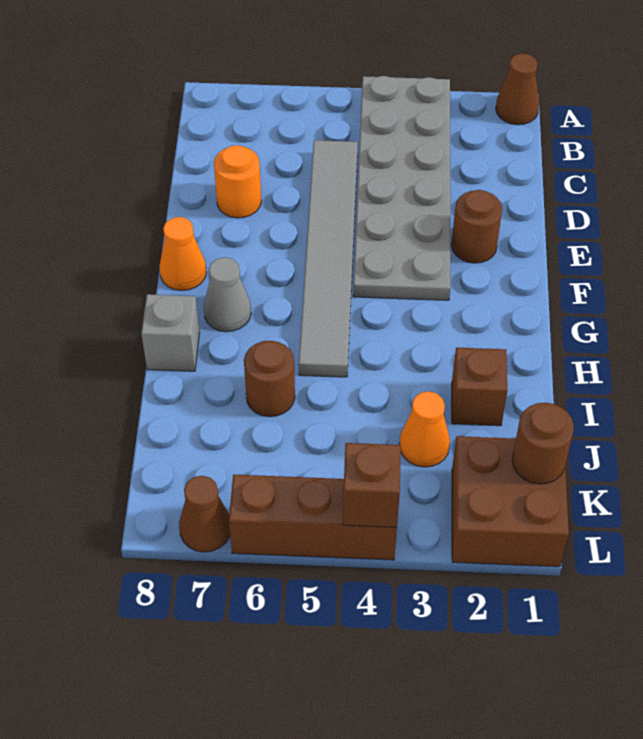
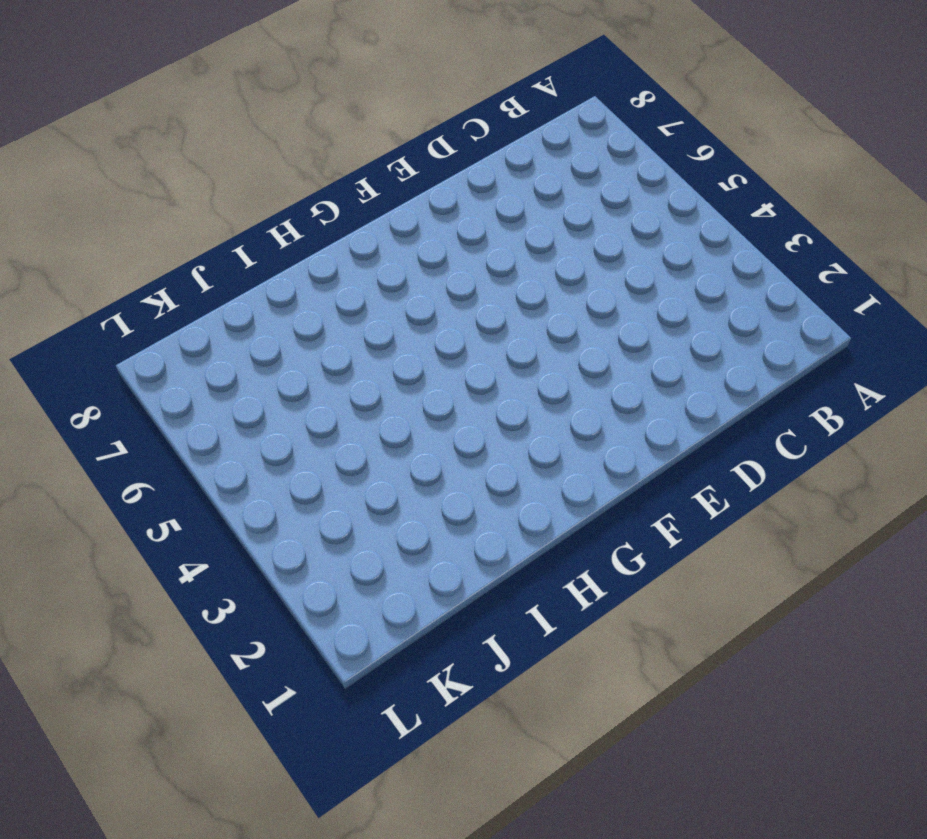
none -> brown cone A1 level 1
none -> grey plate A3:F4 level 1
none -> grey tile C5:H5 level 1

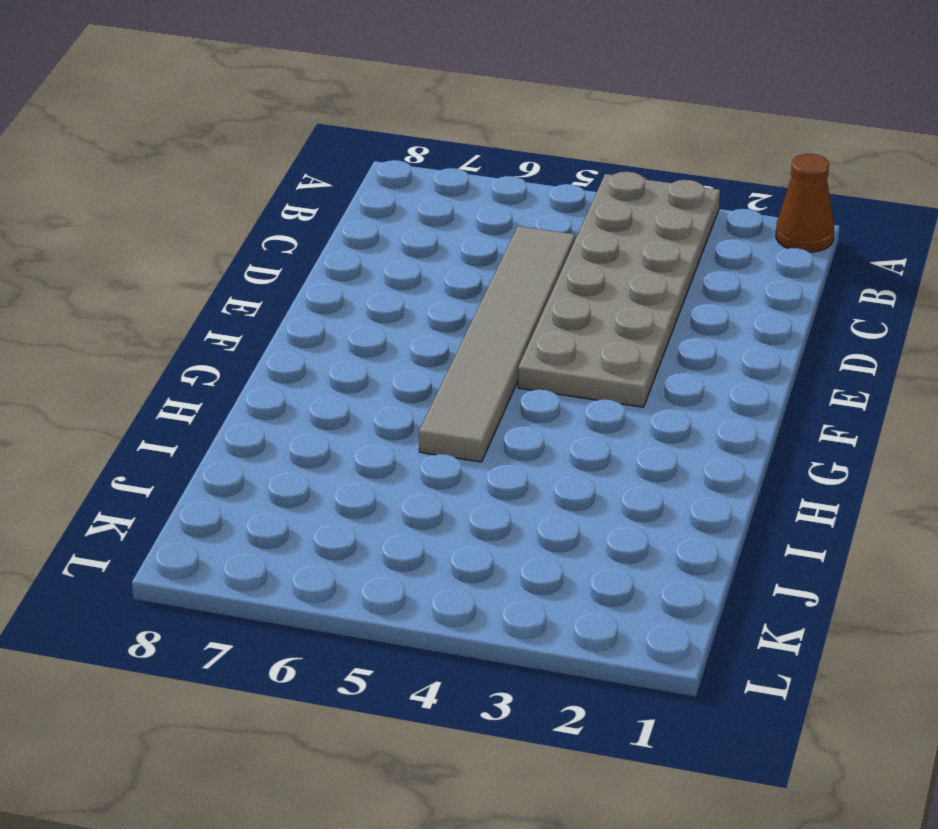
none -> orange round brick D7 level 1
none -> brown round brick E2 level 1
none -> orange cone F8 level 1

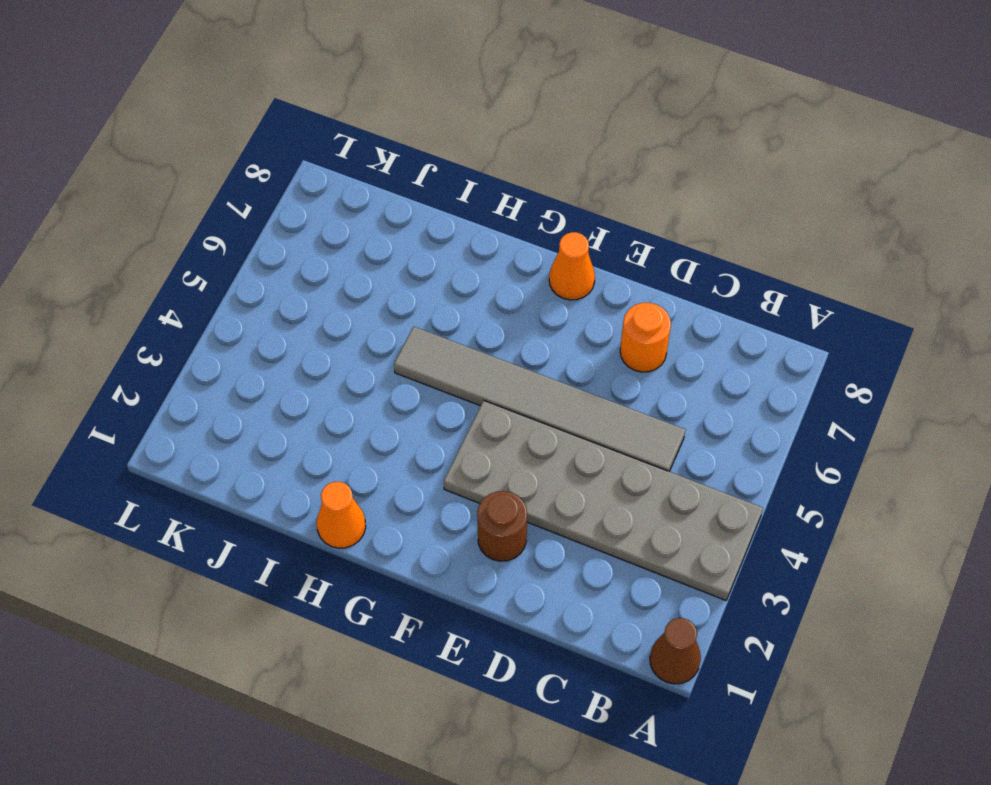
orange cone H1 level 1 -> orange cone J3 level 1
none -> grey cone G7 level 1
none -> grey brick H8 level 1
none -> brown brick I2 level 1

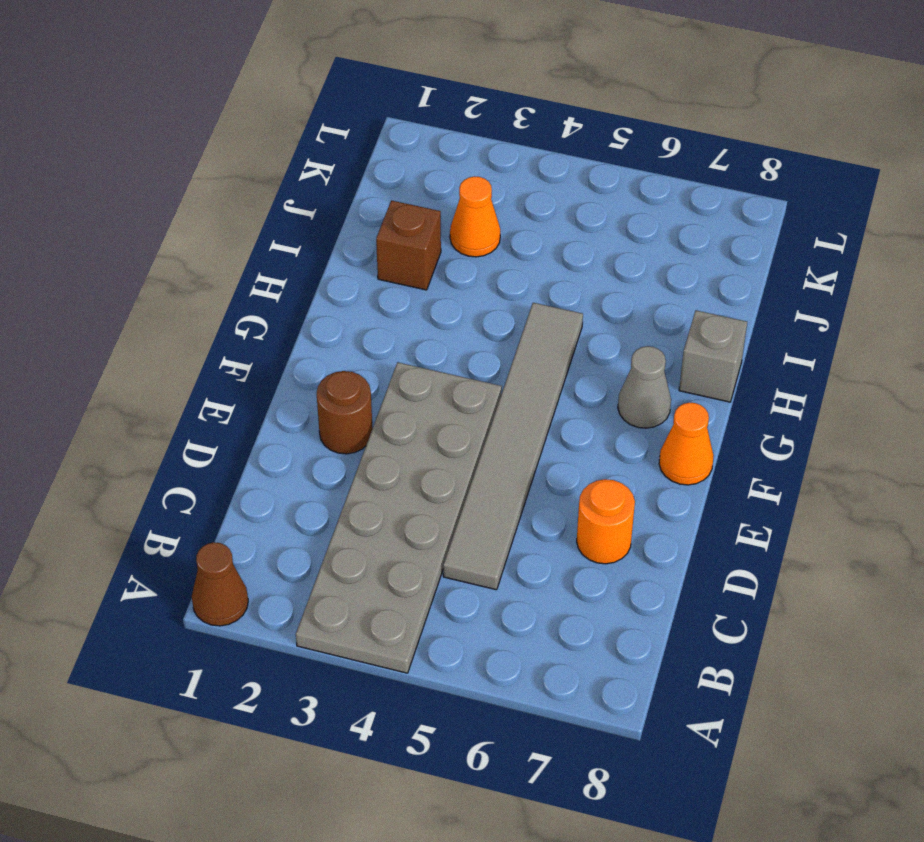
none -> brown round brick I6 level 1
none -> brown brick K1:L2 level 1
none -> brown brick L4:L6 level 1

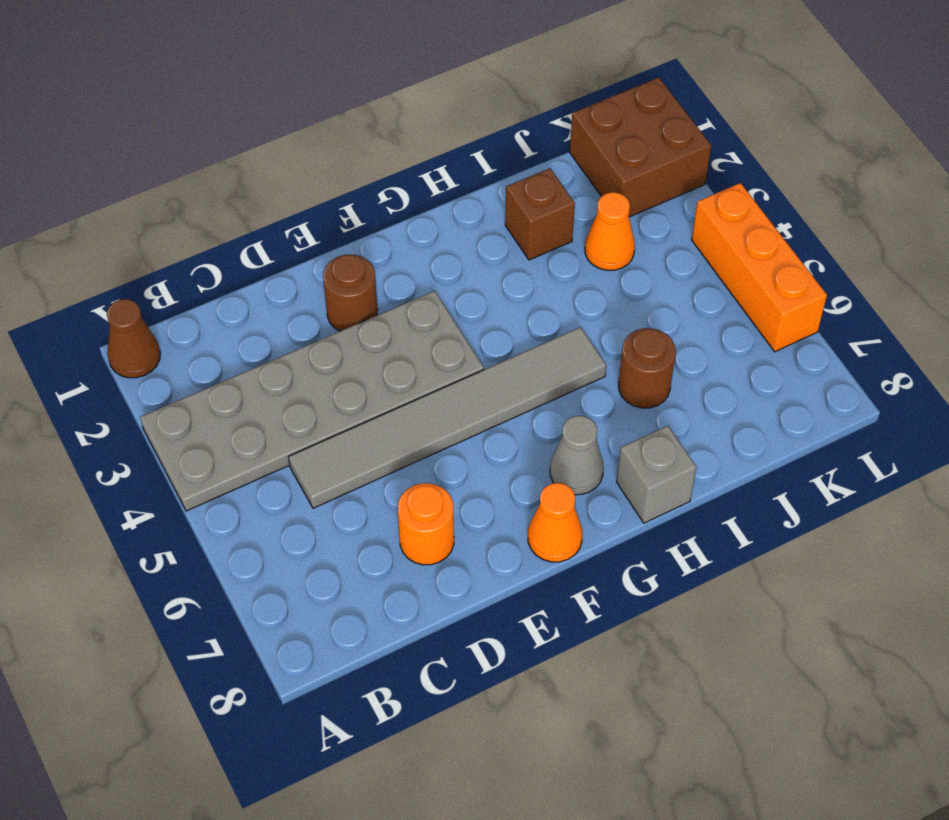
orange brick L4:L6 level 1 -> brown brick L4:L6 level 1
none -> brown cone L7 level 1
none -> brown round brick K1 level 2
none -> brown brick L4 level 2

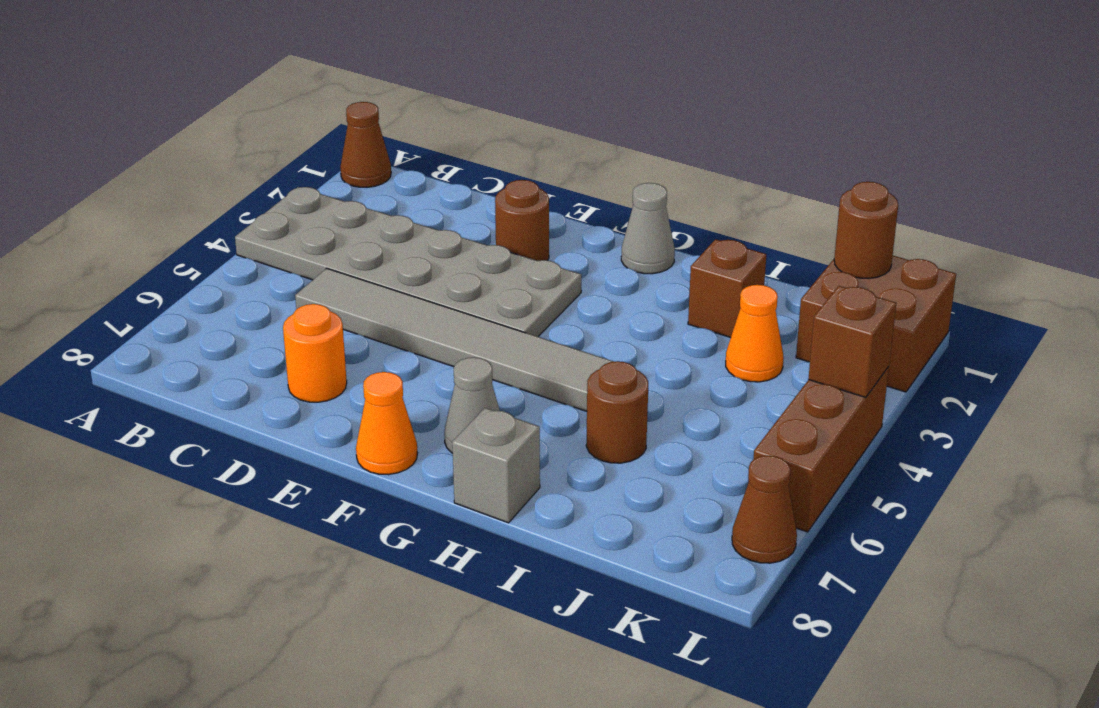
grey cone G1 level 1 -> none

